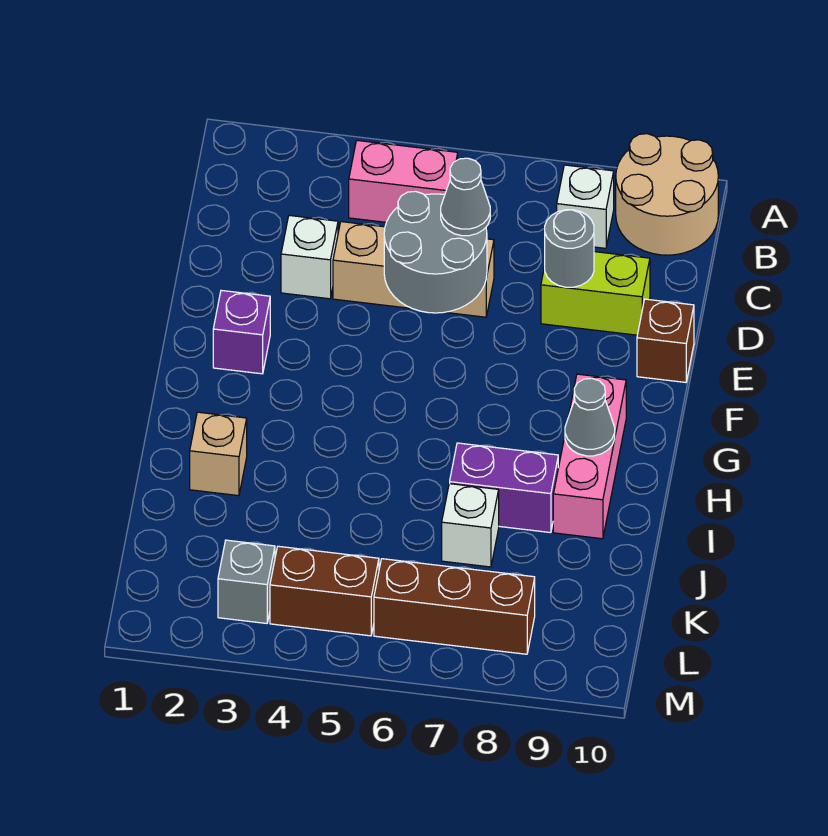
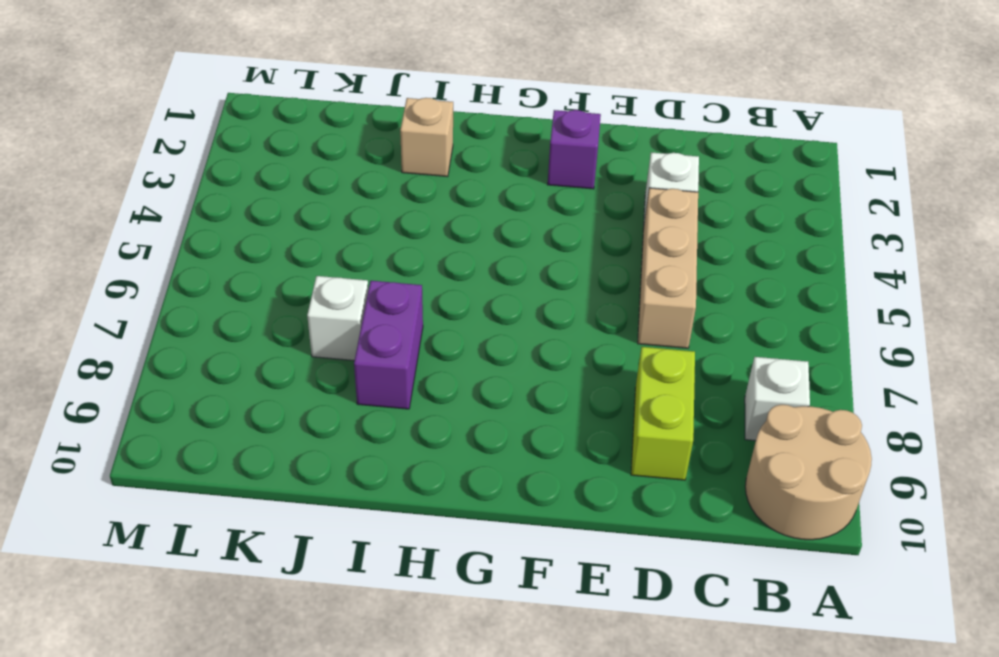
none -> pink brick B4:B5 level 1
none -> brown brick E10 level 1
none -> pink brick G9:I9 level 1

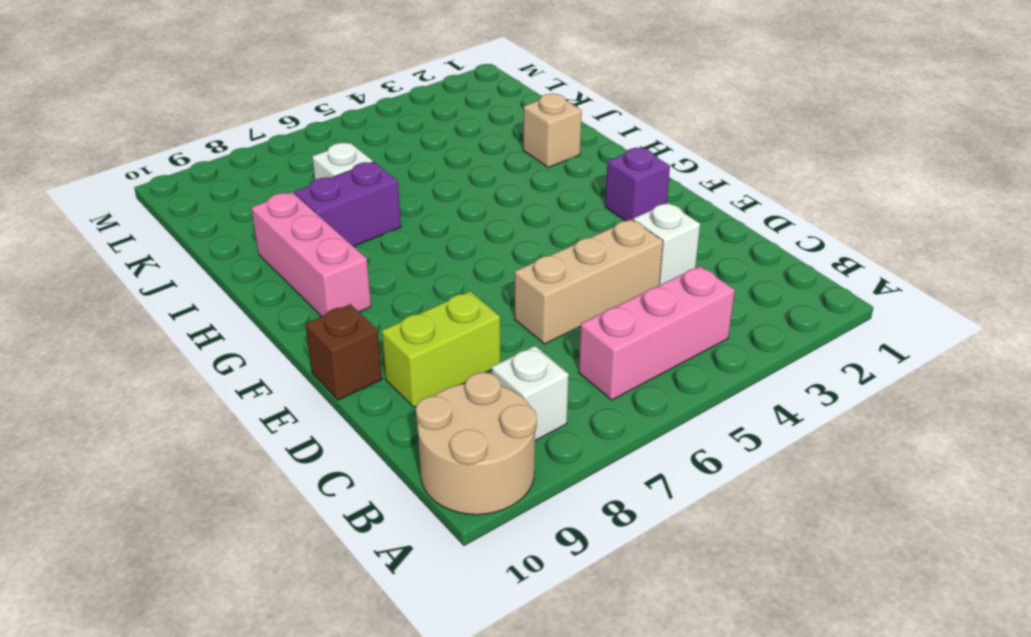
pink brick B4:B6 level 1 -> pink brick B4:B5 level 1
none -> grey brick L3 level 1
none -> brown brick L4:L5 level 1
none -> brown brick L6:L8 level 1

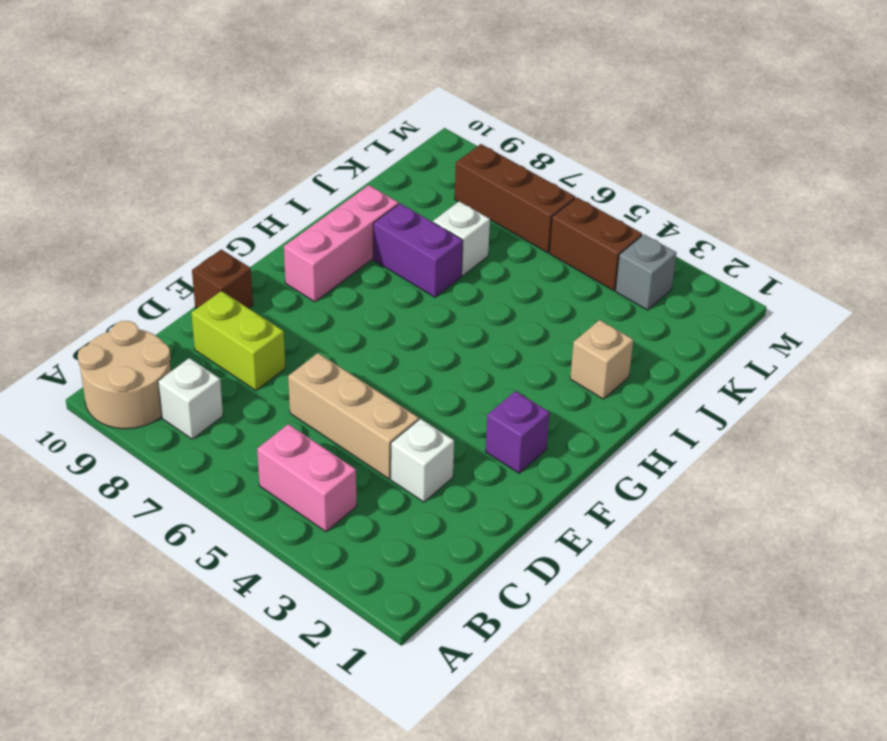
none -> grey round brick D5:E6 level 2
none -> grey round brick D8 level 2
none -> grey cone H9 level 2

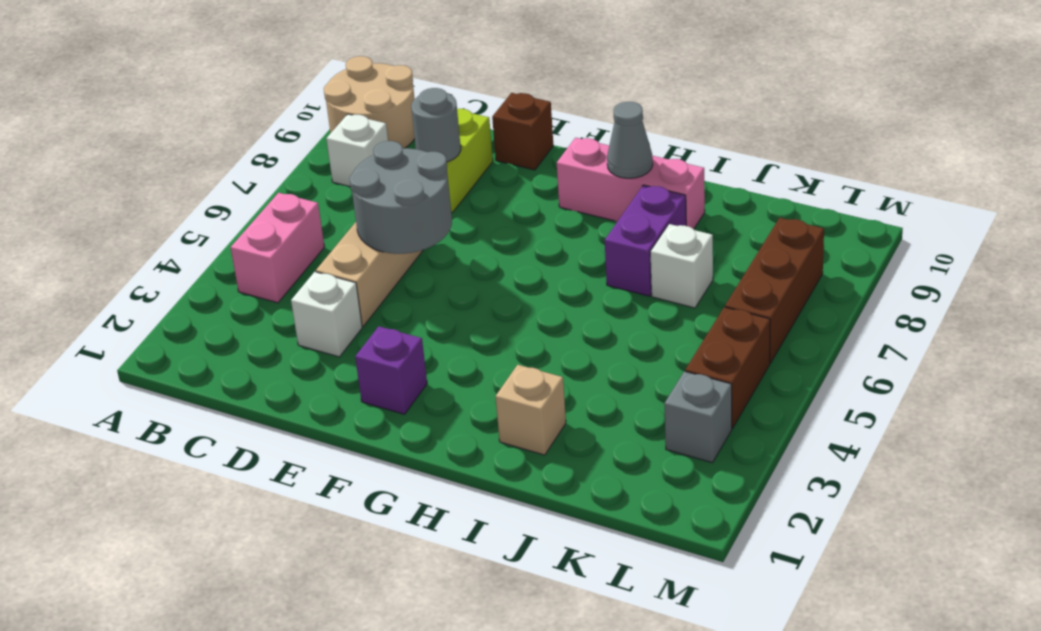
none -> grey cone D6 level 3

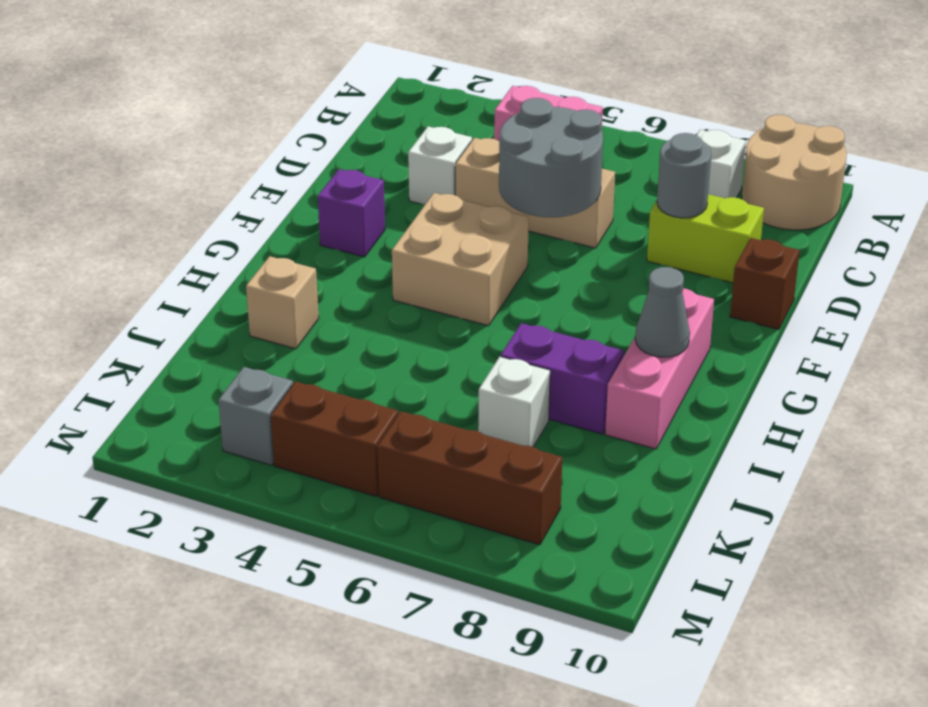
tan brick F4:G5 level 1 -> none
none -> grey cone D6 level 3

